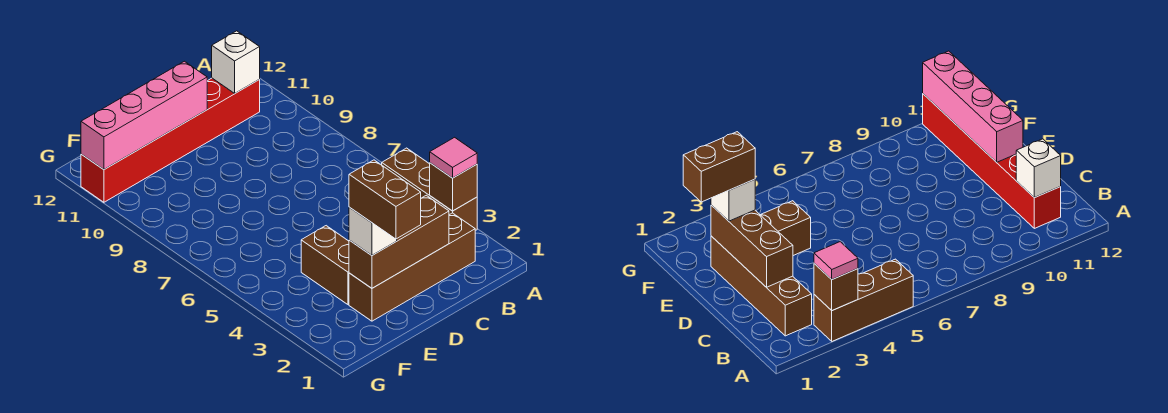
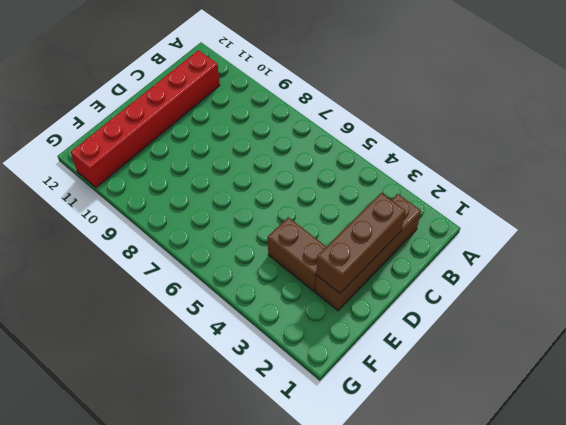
none -> brown brick A3:A5 level 1
none -> brown brick A3 level 2

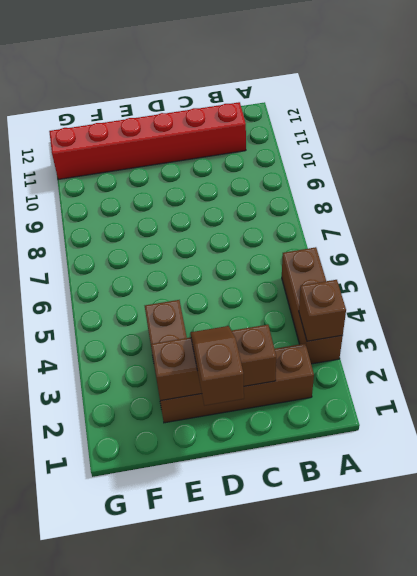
brown slope D1:D2 level 3 top 1 -> none
none -> white brick B11 level 2
none -> pink brick D11:G11 level 2

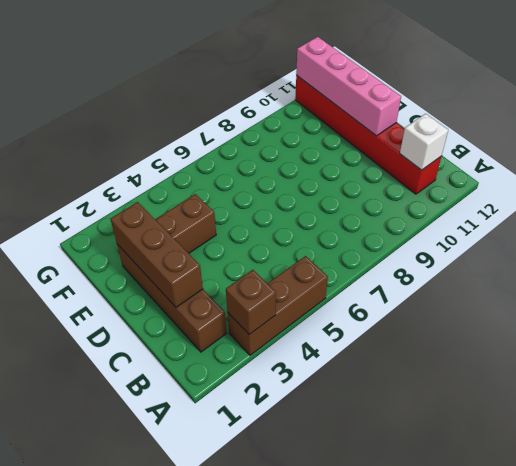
none -> pink tile A3 level 3
none -> white brick E2 level 3

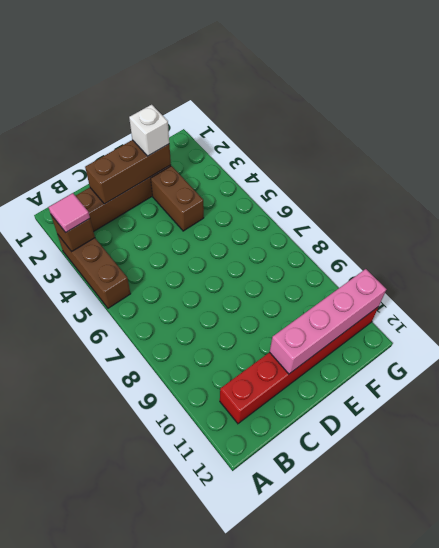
none -> white brick B11 level 2
none -> brown brick E1:E2 level 4

